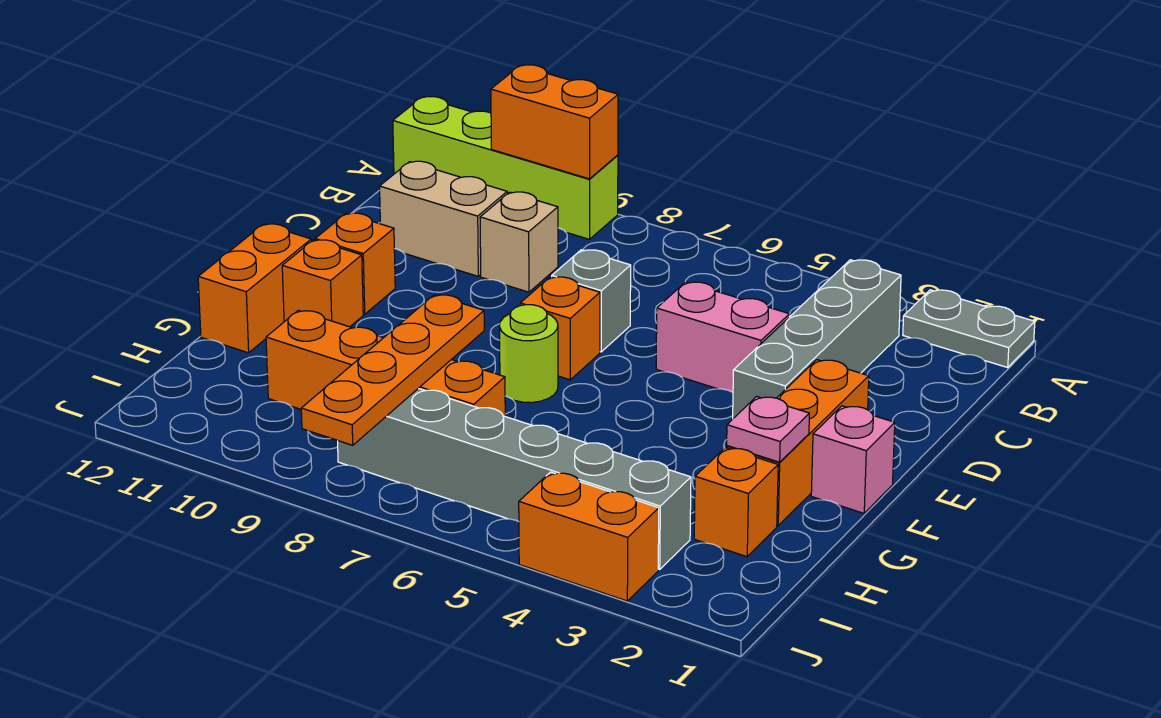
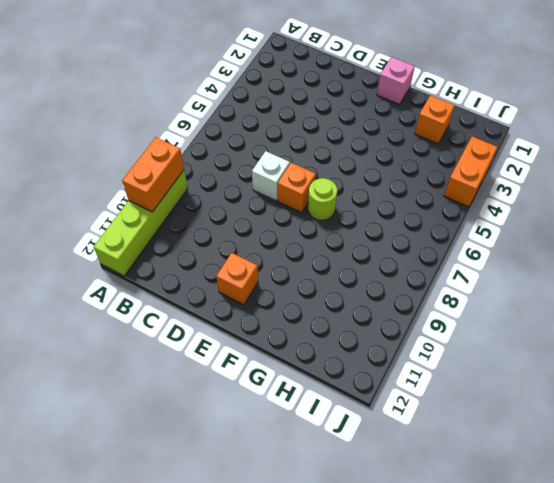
white brick D7 level 1 -> grey brick D7 level 1
none -> grey plate A1:A2 level 1
none -> grey brick B3:E3 level 1
none -> tan brick C9 level 1

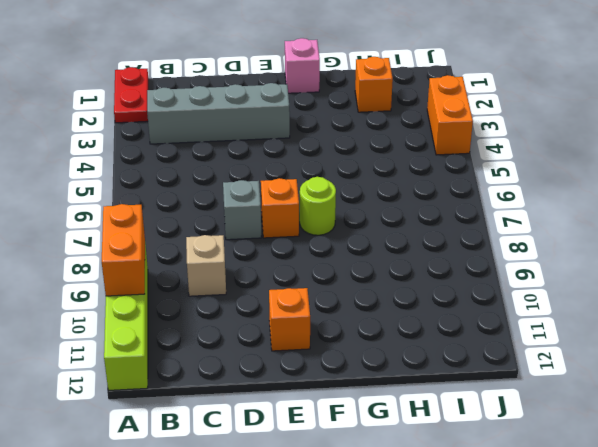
red plate A1:A2 level 1 -> grey plate A1:A2 level 1
none -> tan brick C10:C11 level 1
none -> pink brick D4:D5 level 1
none -> orange brick E2:G2 level 1

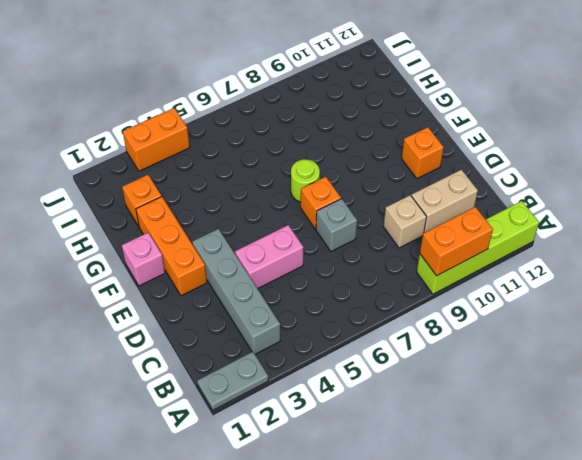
none -> orange brick F11 level 1
none -> orange brick F12:G12 level 1
none -> orange brick H7:H10 level 1

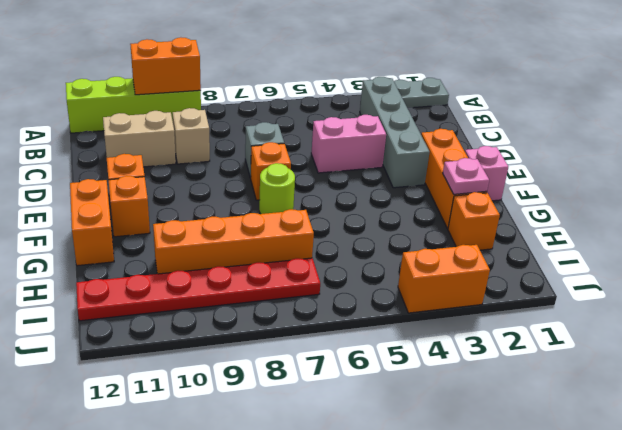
red plate I7:I12 level 1 -> grey brick I3:I8 level 1
none -> orange plate G8:J8 level 2

